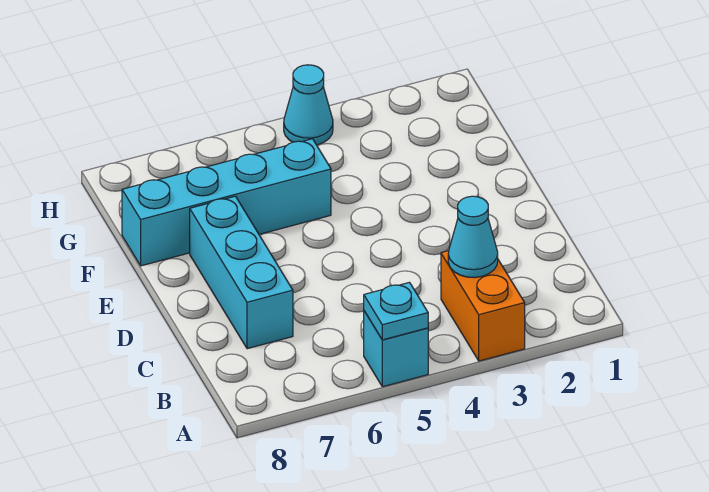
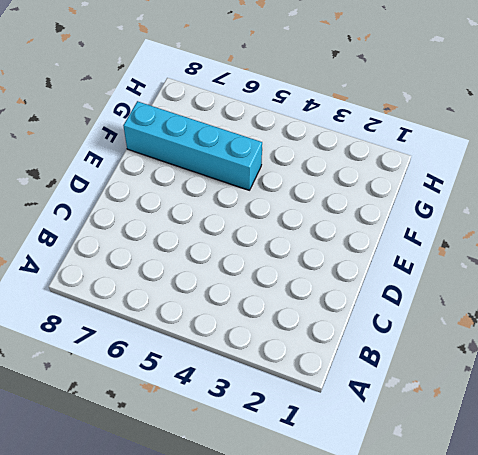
none -> orange brick A3:B3 level 1
none -> cyan brick A5 level 1

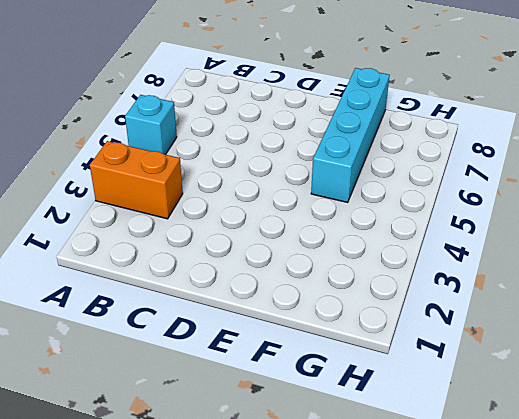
none -> cyan brick C7:E7 level 1
none -> cyan cone H4 level 1

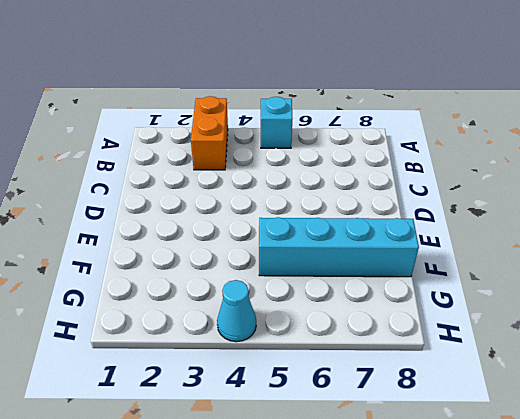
none -> cyan brick C7:E7 level 1
none -> cyan plate A5 level 2

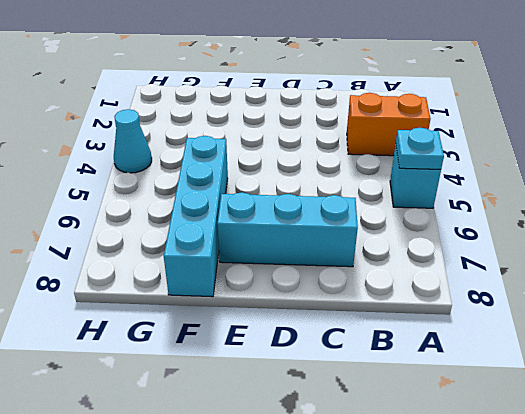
none -> cyan cone B3 level 2

